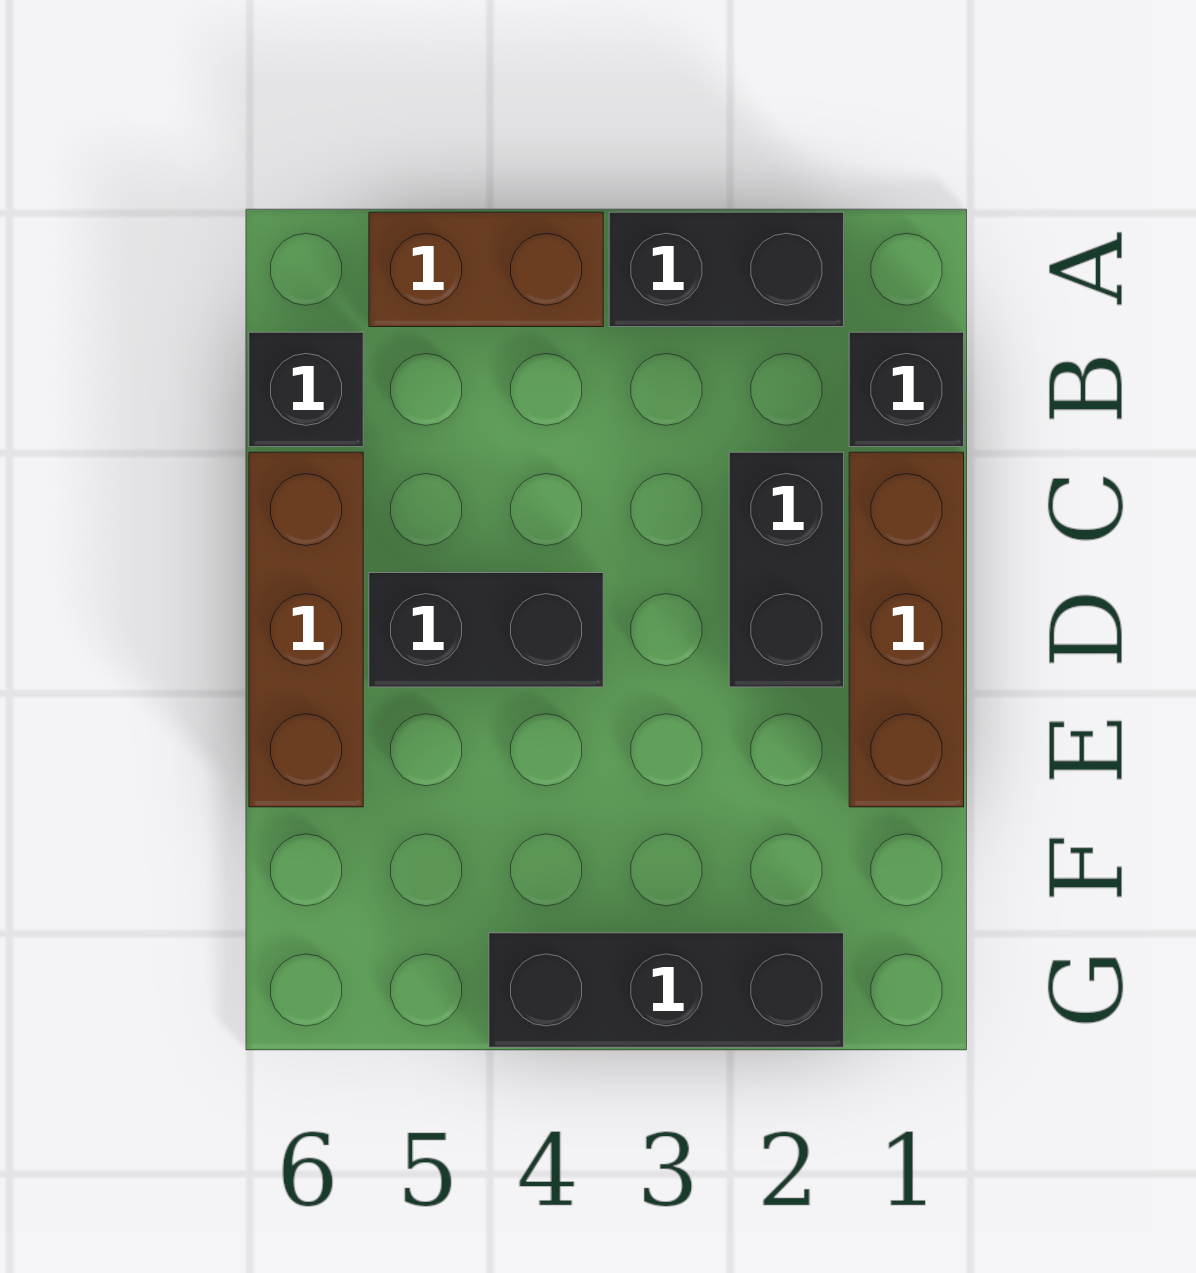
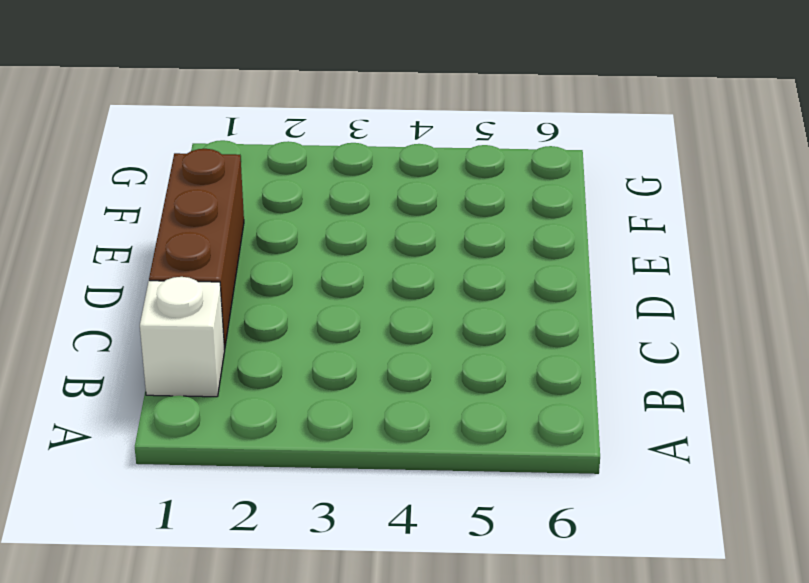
white brick B1 level 1 -> black brick B1 level 1
none -> black brick A2:A3 level 1
none -> brown brick A4:A5 level 1

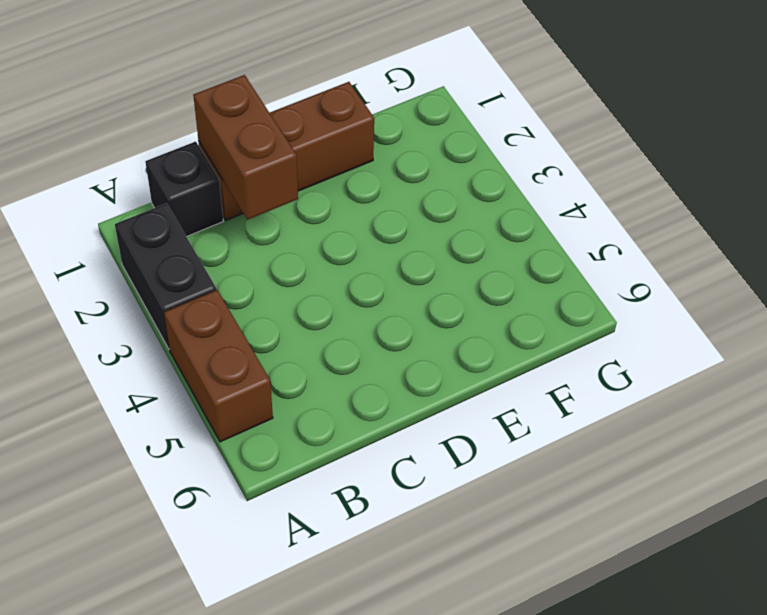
brown brick C1:C2 level 2 -> none
none -> black brick B6 level 1
none -> black brick C2:D2 level 1

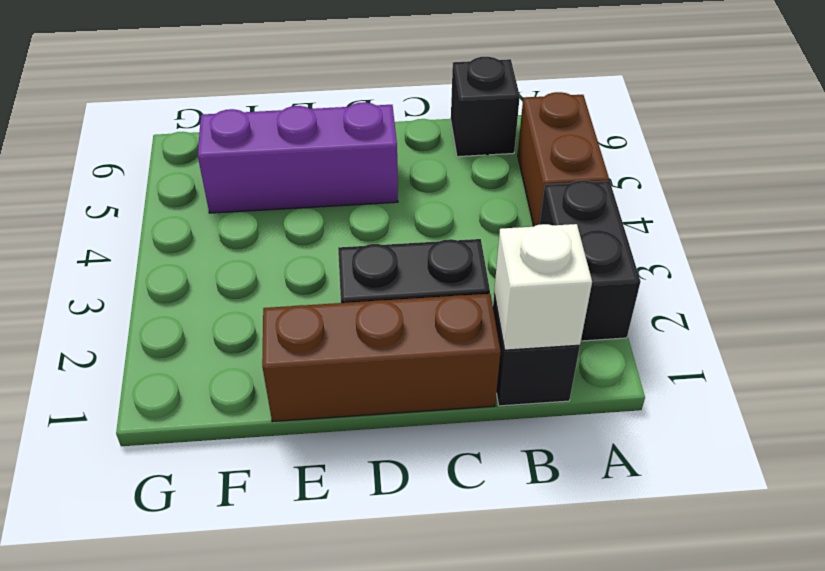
white brick B1 level 2 -> none
purple brick D5:F5 level 1 -> black brick D4:D5 level 1
none -> brown brick C6:E6 level 1
none -> black brick G2:G4 level 1

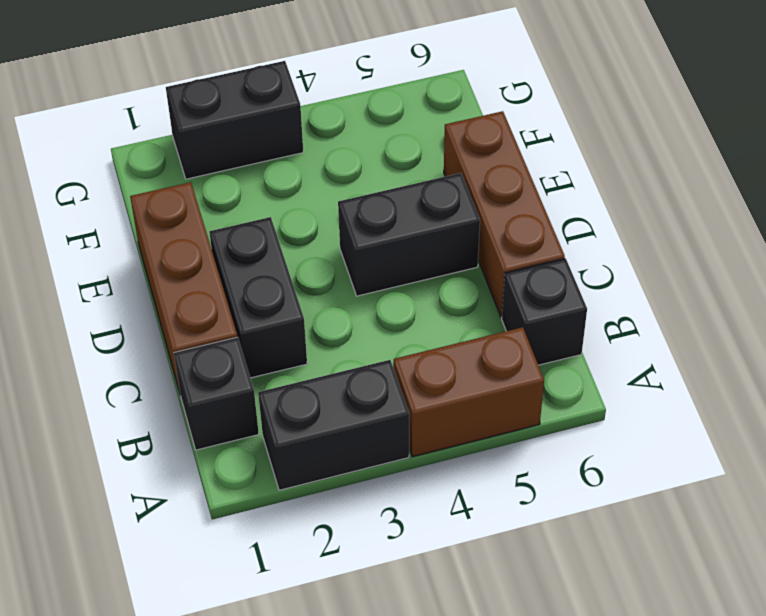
black brick G2:G3 level 1 -> black brick G2:G4 level 1

